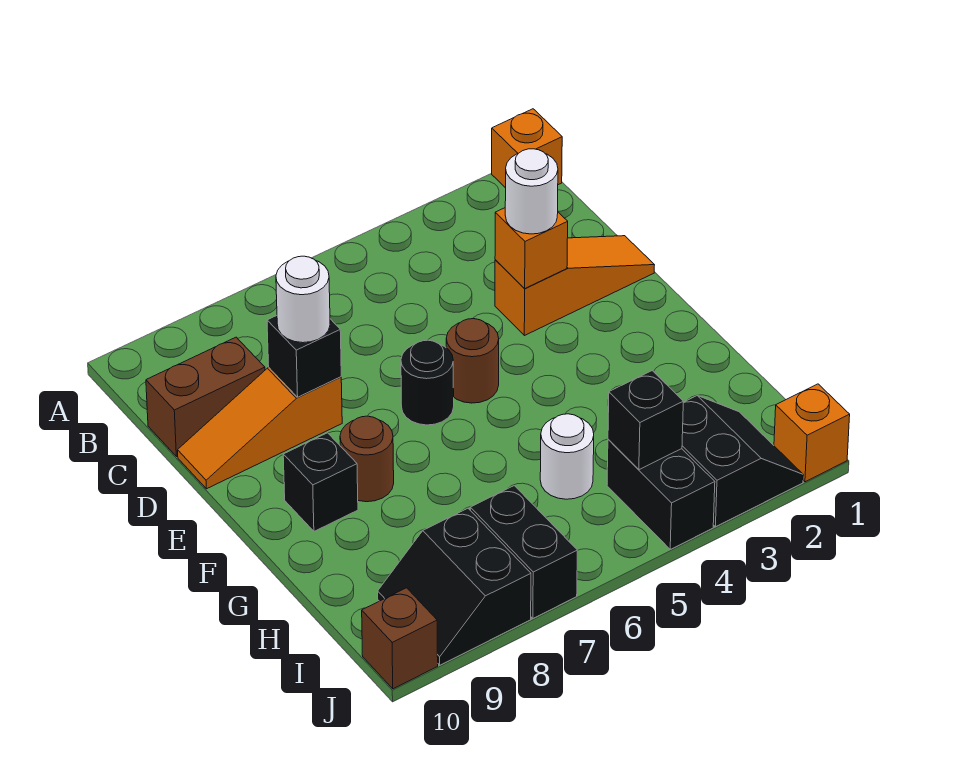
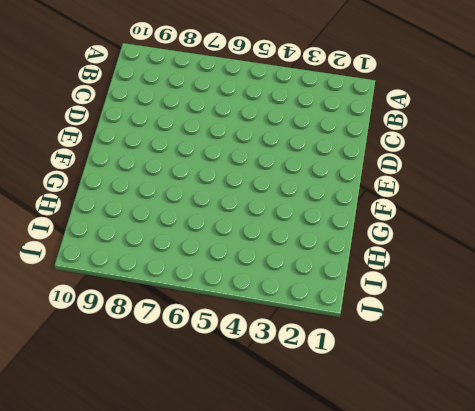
none -> orange brick A1 level 1
none -> brown brick C9:C10 level 1
none -> orange slope D1:D3 level 1 top 3

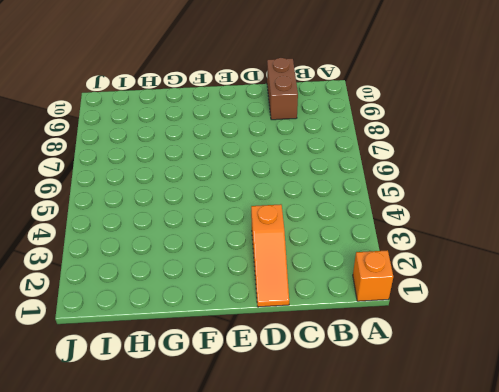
none -> orange slope D8:D10 level 1 top 8
none -> brown round brick E5 level 1
none -> black round brick E6 level 1

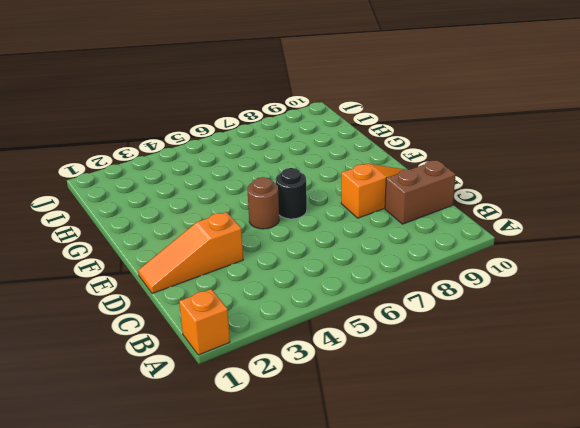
none -> brown round brick F8 level 1
none -> black brick F9 level 1
none -> white round brick H5 level 1

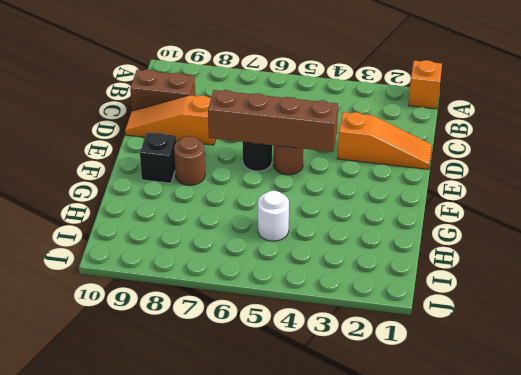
brown brick E4:E7 level 2 -> none
none -> black slope I2:J3 level 1 top 3
none -> black brick I4:J4 level 1
none -> black brick I7:J7 level 1

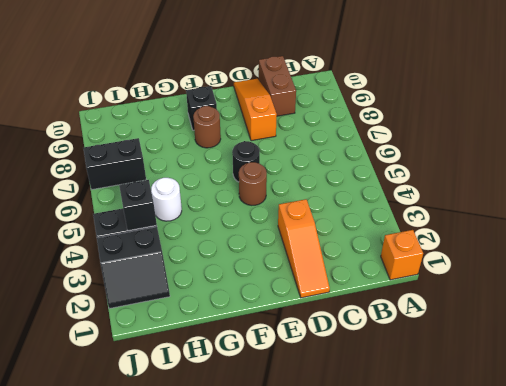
none -> black slope I8:J9 level 1 top 8
none -> orange brick J1 level 1
none -> brown brick J10 level 1

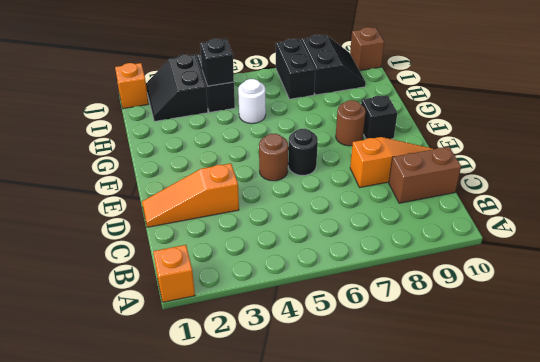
none -> orange brick D3 level 2
none -> black brick D8 level 2
none -> white round brick D3 level 3

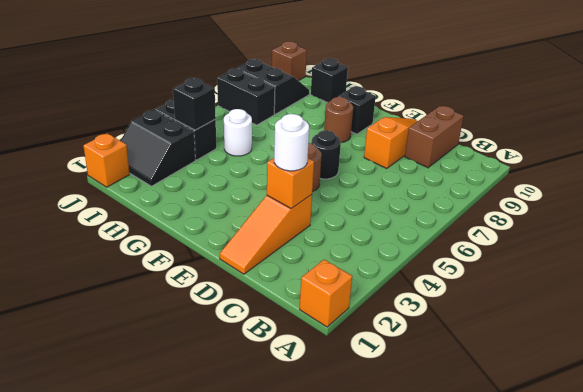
black brick H10 level 1 -> black brick D8 level 2
none -> white round brick D8 level 3

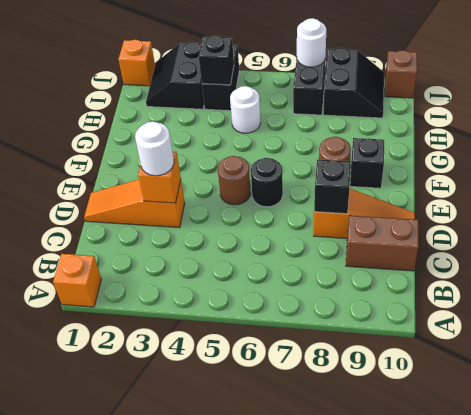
white round brick J7 level 2 -> white round brick D8 level 3

